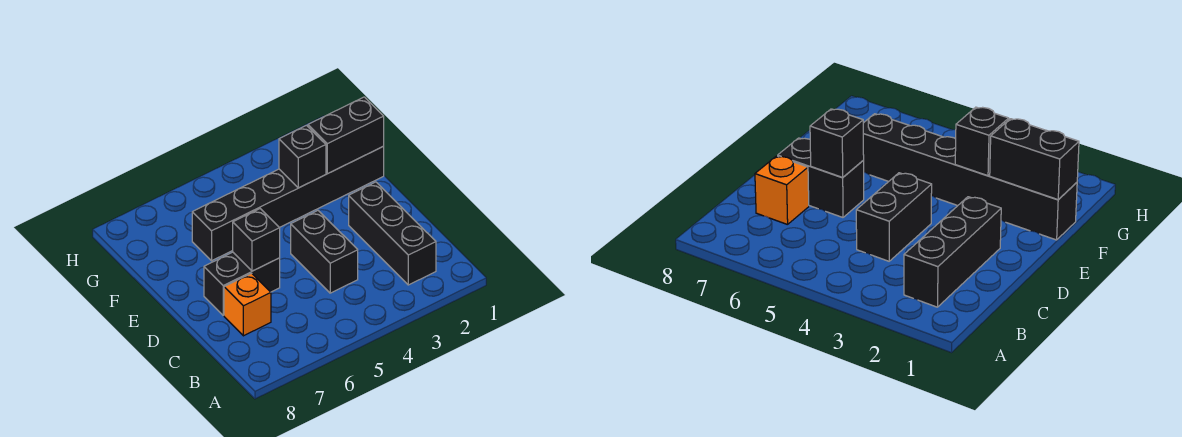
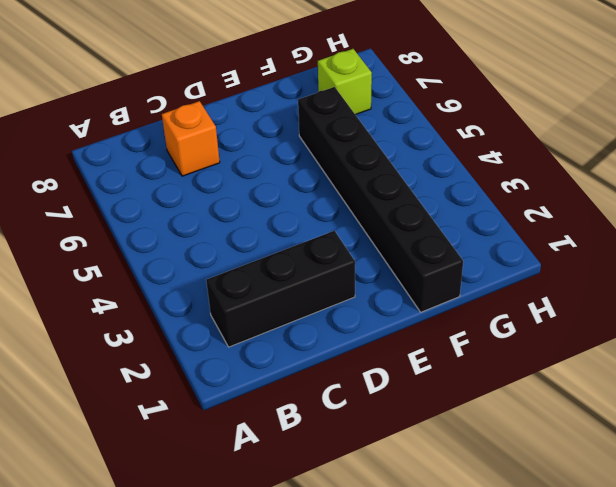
lime brick G7 level 1 -> none
none -> black brick C4:D4 level 1
none -> black brick D6:D7 level 1

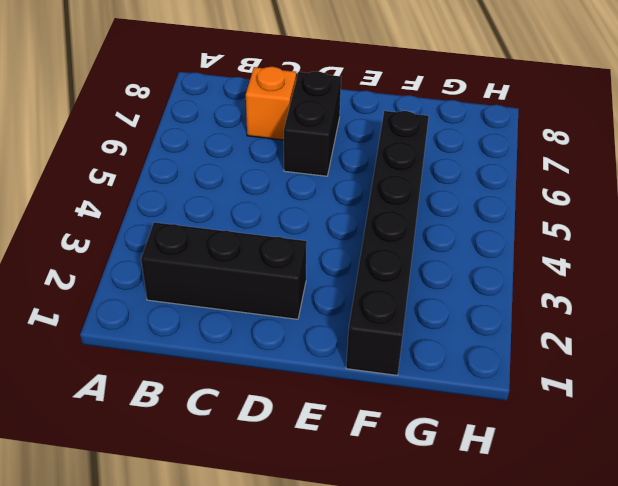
none -> black brick C4:D4 level 1
none -> black brick D6 level 2

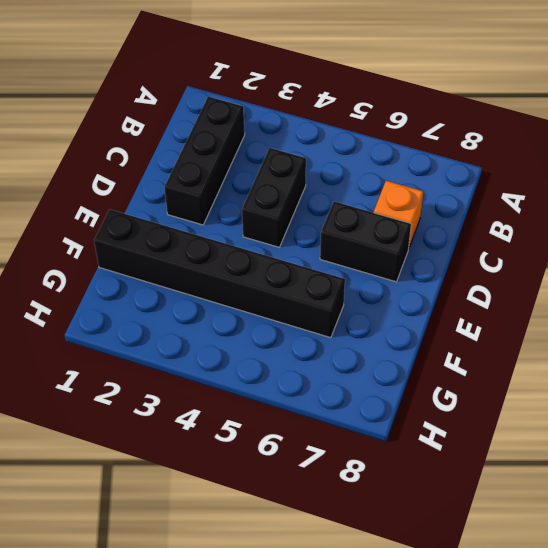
none -> black brick D6 level 2
none -> black brick F1:F2 level 2

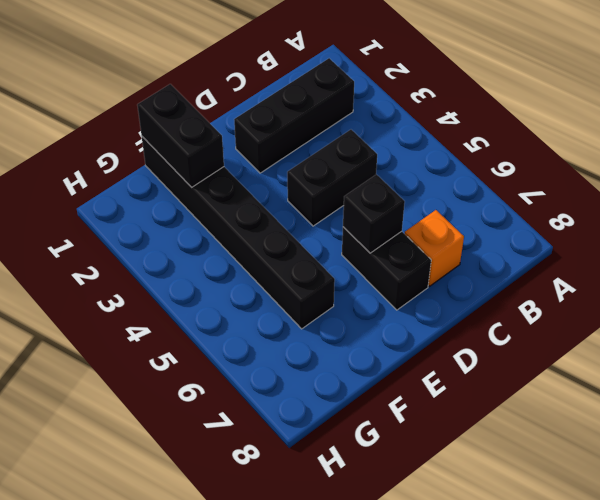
none -> black brick F3 level 2

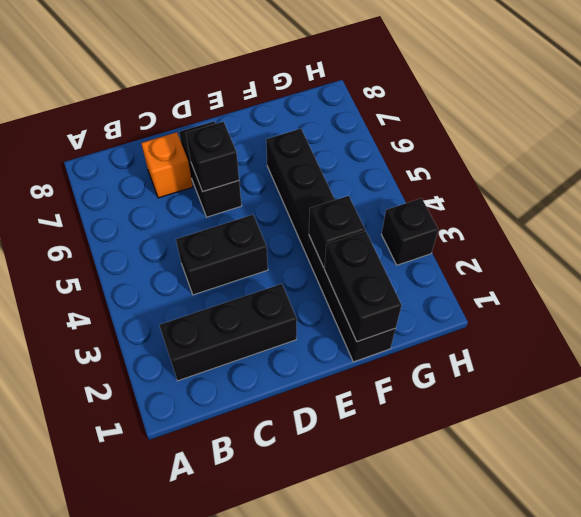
black brick H3 level 1 -> none

